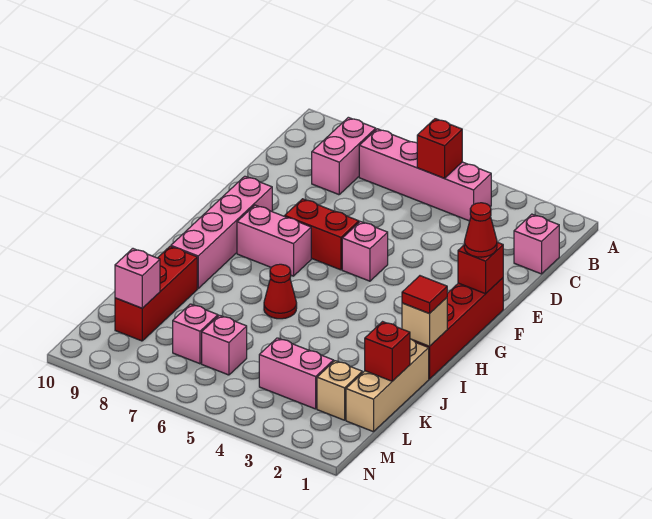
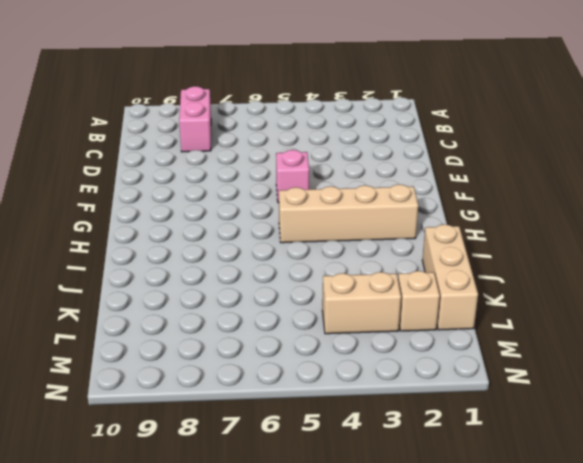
tan brick H2:H5 level 1 -> none
tan brick L3:L4 level 1 -> pink brick L3:L4 level 1
none -> pink brick B4:B7 level 1
none -> pink brick C1 level 1
none -> red brick F1:I1 level 1

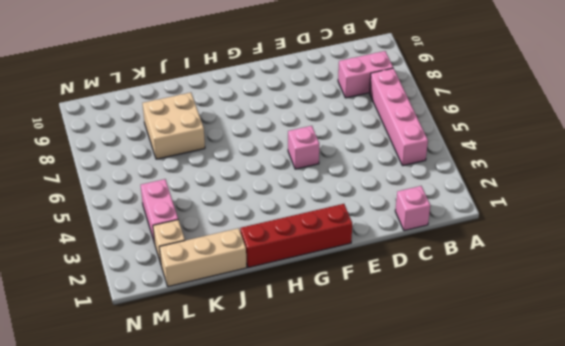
tan brick J7:K8 level 1 -> none
none -> red brick F6:F7 level 1
none -> pink brick F9:I9 level 1
none -> pink brick G7:G8 level 1

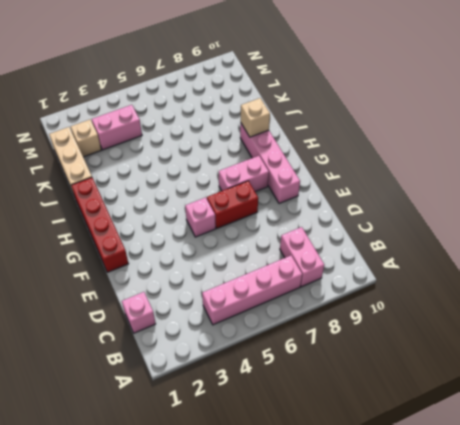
tan brick I9 level 2 -> tan brick I1 level 2
none -> red cone I6 level 1
none -> red brick J9:L9 level 1
none -> pink brick L6 level 1

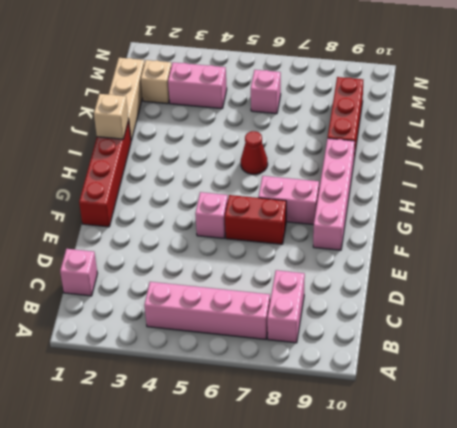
none -> pink brick L7 level 1
none -> red brick B5 level 2
none -> red brick F1 level 2

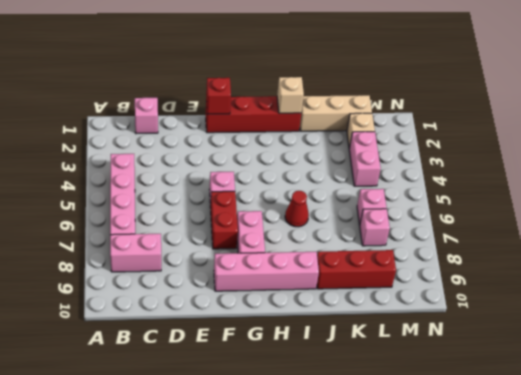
none -> red brick B5 level 2
none -> red brick K1 level 2
none -> pink brick L9 level 2

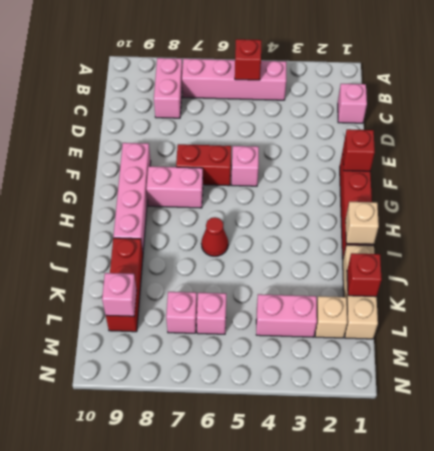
none -> red cone F1 level 3
none -> red tile I1 level 3

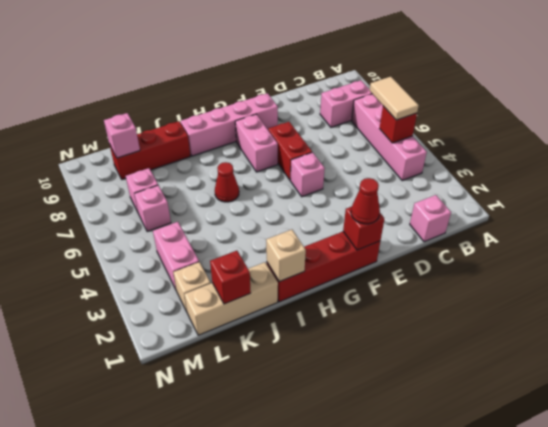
tan tile B5:B6 level 3 -> none
none -> red tile I1 level 3

